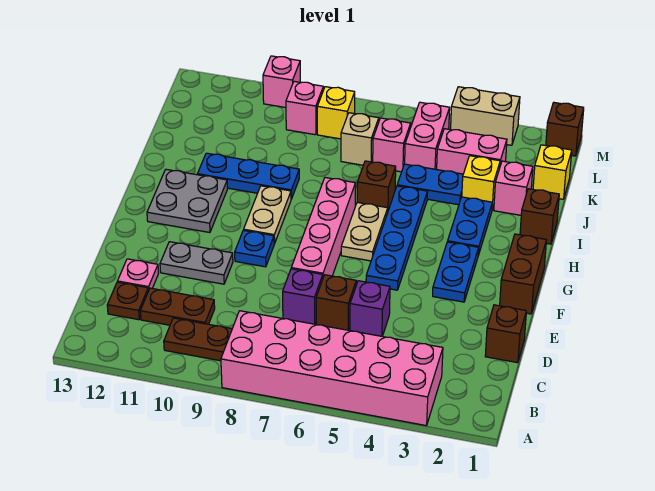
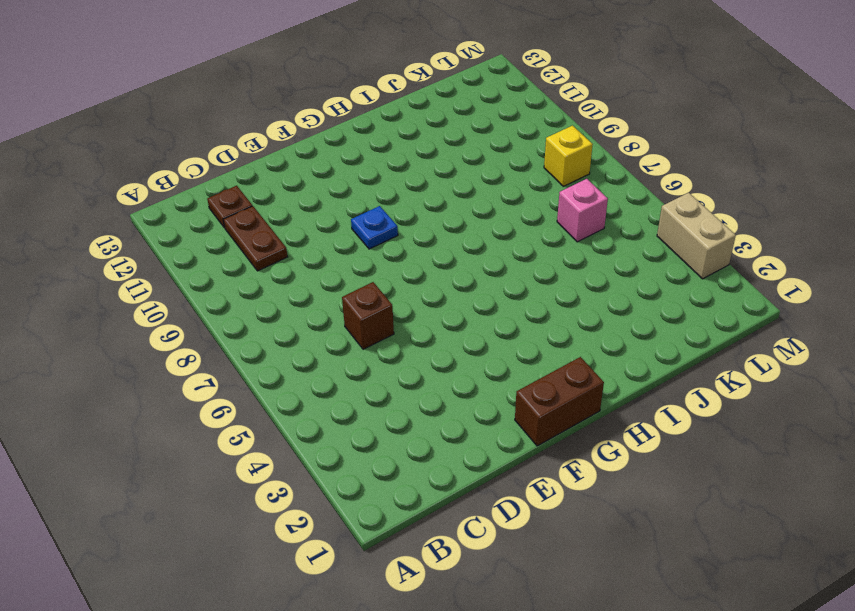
none -> pink brick A3:B8 level 1
none -> brown plate B9:B10 level 1
none -> brown brick D1 level 1
none -> purple brick D5 level 1

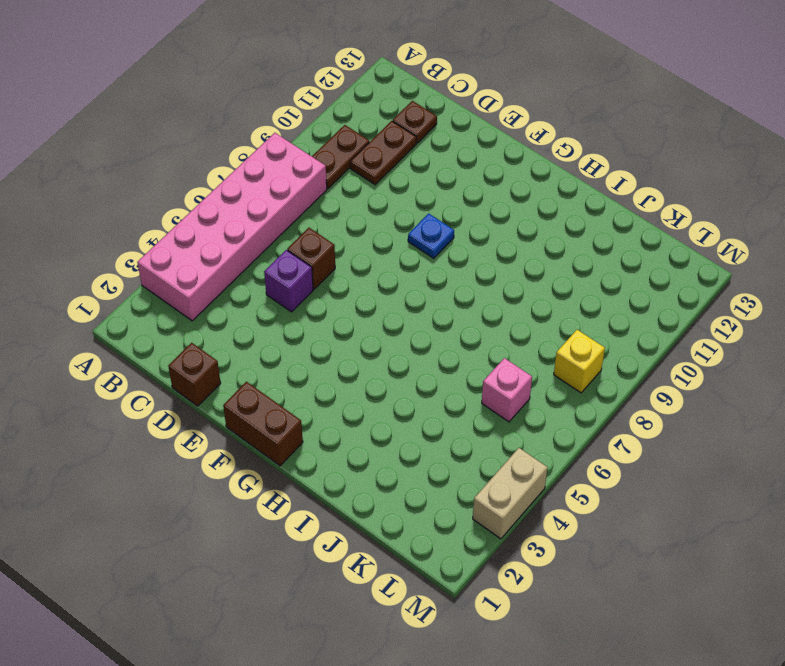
none -> purple brick D7 level 1
none -> pink plate D12 level 1
none -> pink brick E7:H7 level 1
none -> grey plate E10:E11 level 1

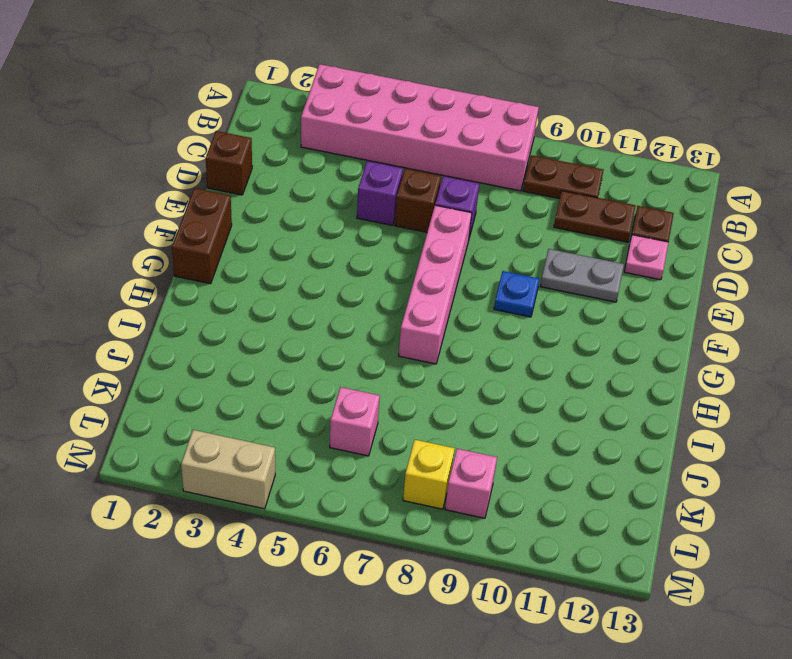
none -> blue plate F3:G3 level 1
none -> blue plate F5:I5 level 1
none -> tan plate G6:H6 level 1
none -> tan plate G9:H9 level 1

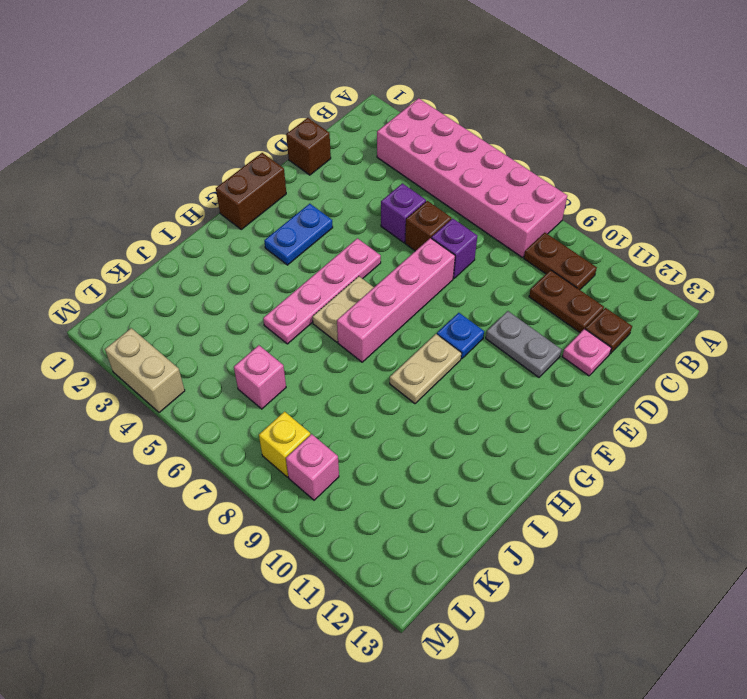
pink plate F5:I5 level 1 -> blue plate F5:I5 level 1
none -> grey plate G11:H12 level 1
none -> blue plate H3:I3 level 1
none -> brown brick I1 level 1
none -> brown brick I6 level 1

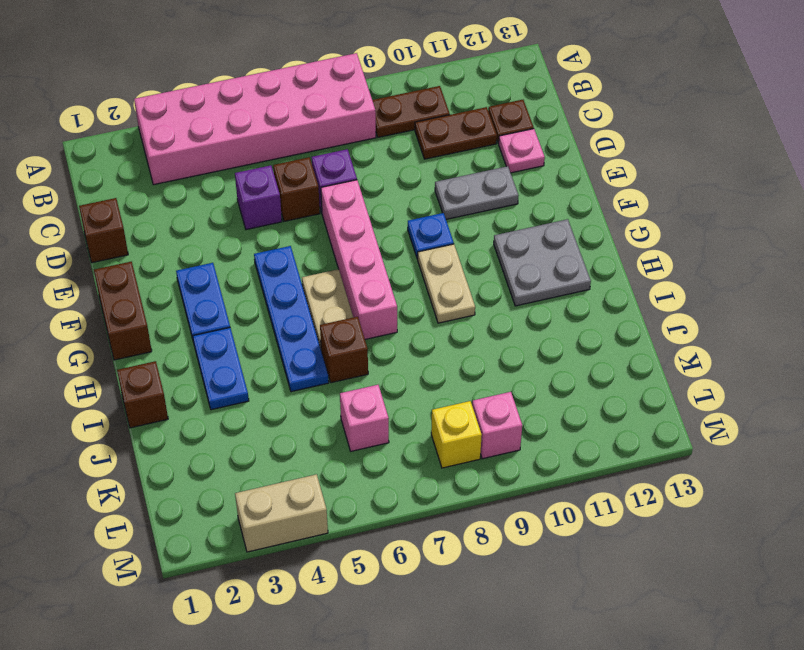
none -> blue plate I9:I11 level 1
none -> pink brick J2 level 1
none -> yellow brick J3 level 1
none -> blue plate J4:J5 level 1

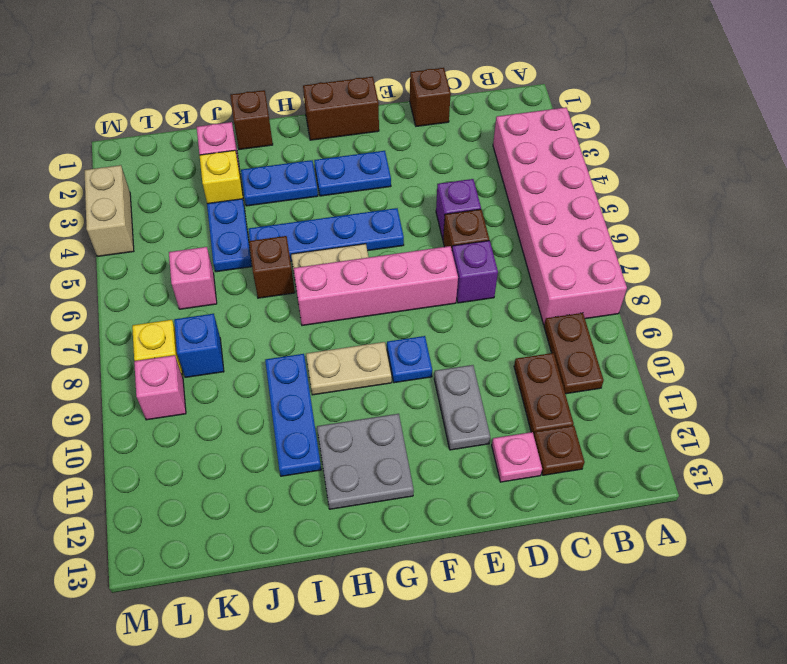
blue brick K8 level 1 -> none
none -> yellow brick K1 level 1
none -> pink brick K3:K4 level 1
none -> pink brick K5:L5 level 1
none -> tan brick K7 level 1

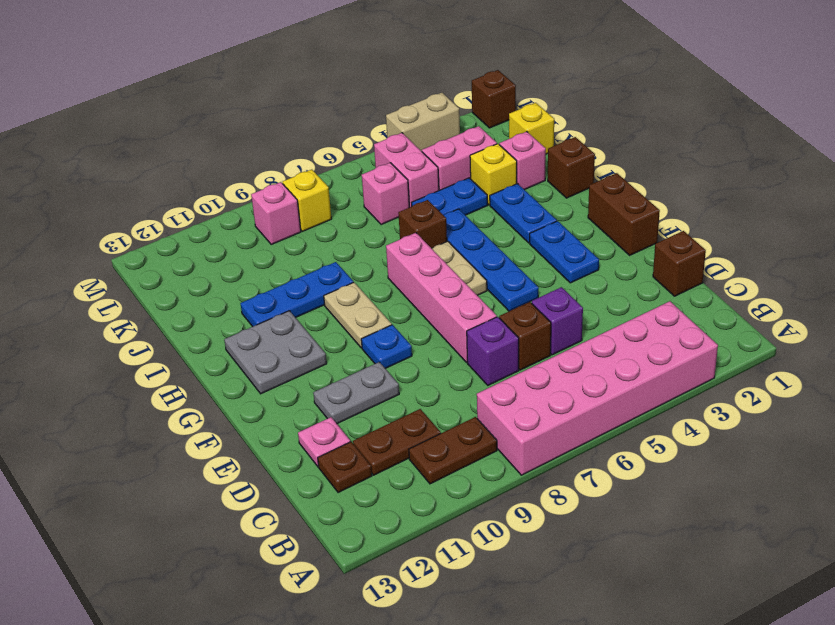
none -> tan brick K7 level 1
none -> pink brick M10 level 1

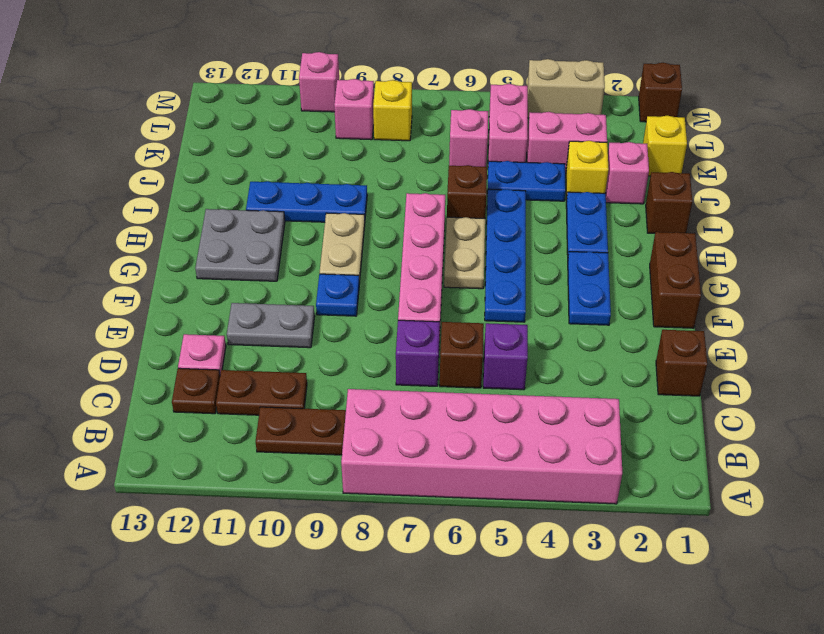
none -> tan brick K7 level 1

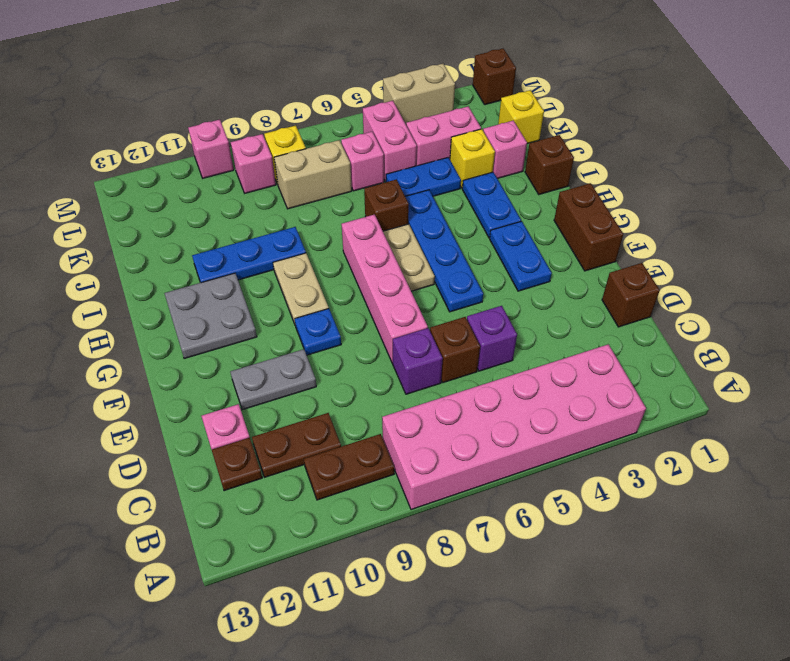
tan brick K7:K8 level 1 -> tan brick K7 level 1

